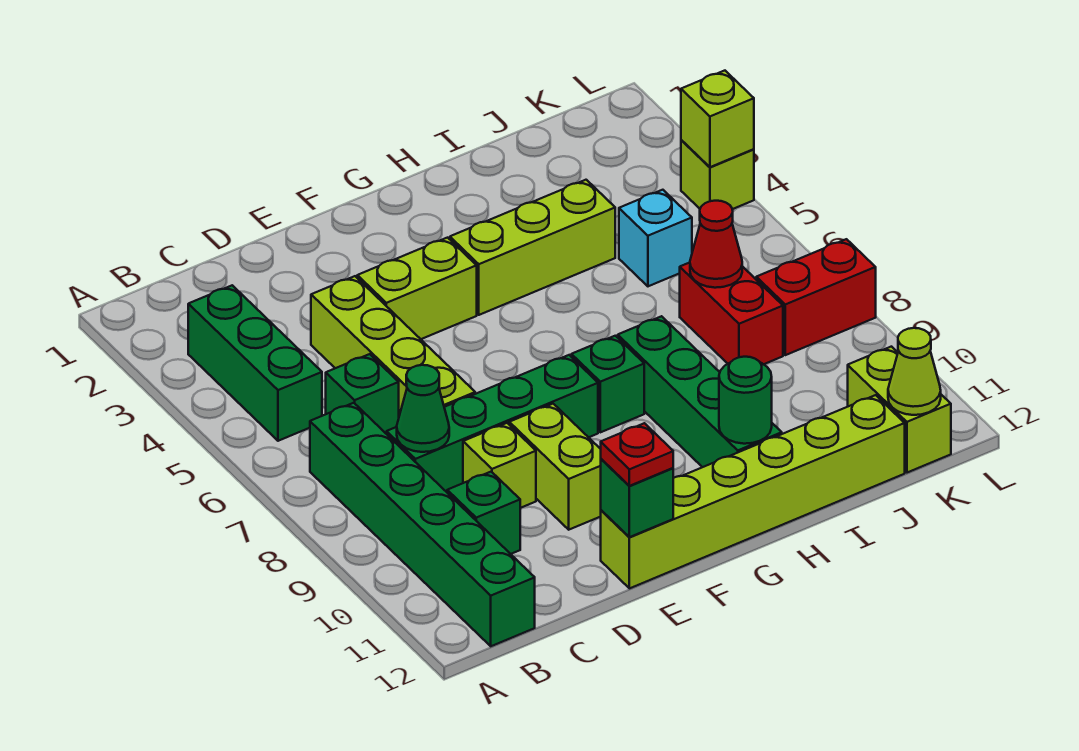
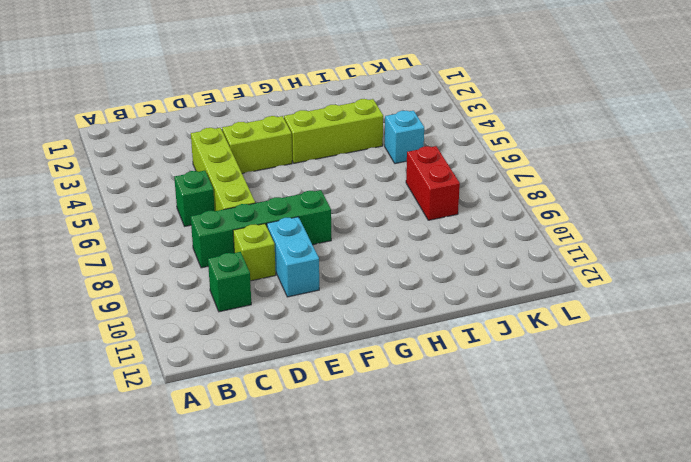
cyan brick E9:E10 level 1 -> lime brick E9:E10 level 1
none -> green brick B3:B5 level 1
none -> green brick B7:B12 level 1
none -> lime brick E12:J12 level 1

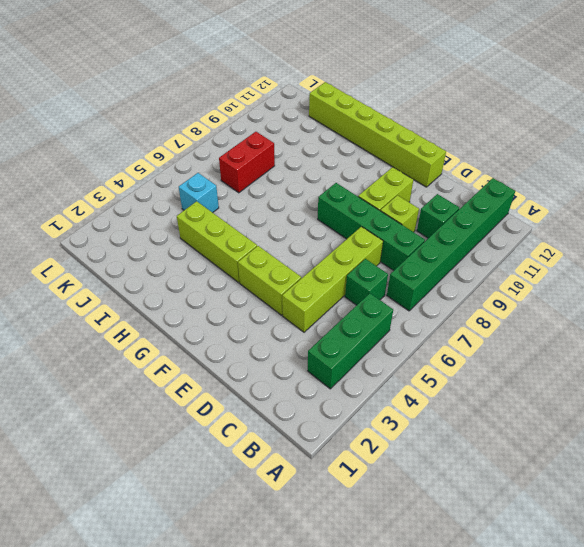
none -> green brick G8 level 1
none -> green brick H8:H11 level 1
none -> red brick K8:L8 level 1

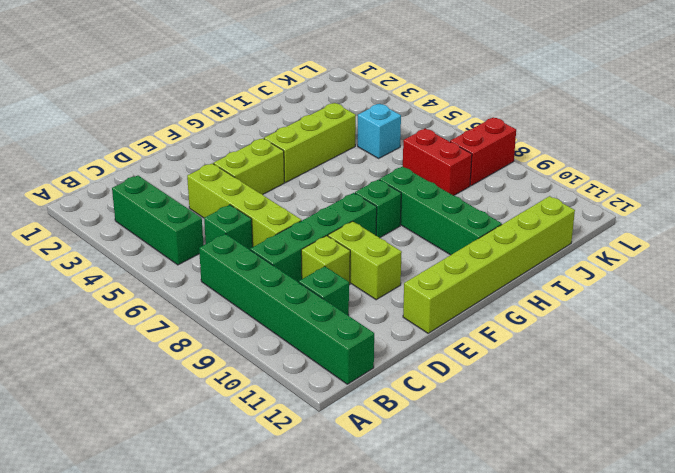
none -> lime brick K11:K12 level 1
none -> lime brick L4 level 1
none -> green cone C8 level 2

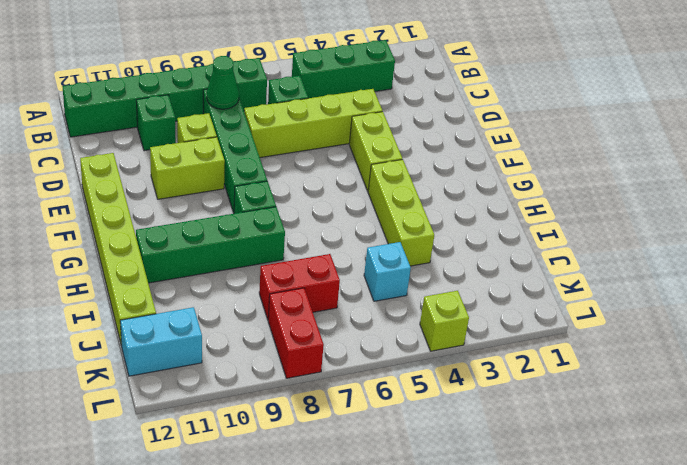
cyan brick K11:K12 level 1 -> lime brick K11:K12 level 1
none -> green brick E12 level 2
none -> green round brick H11 level 2
none -> red cone J7 level 2

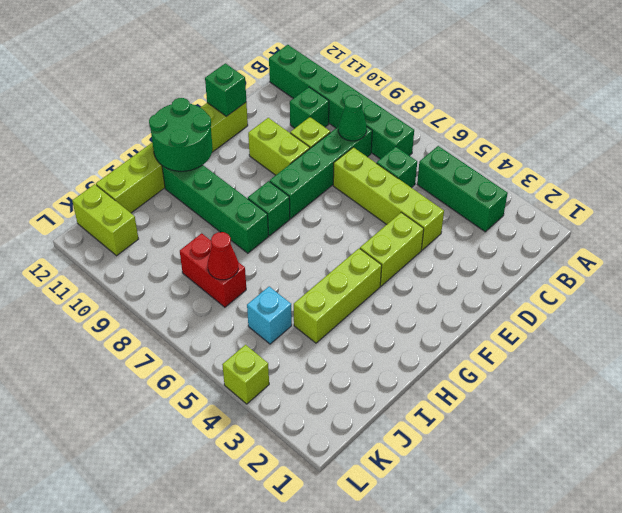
green round brick G11:H12 level 2 -> green round brick H11 level 2
none -> red brick K8:L8 level 1
none -> lime cone K12 level 2
none -> lime brick L4 level 2

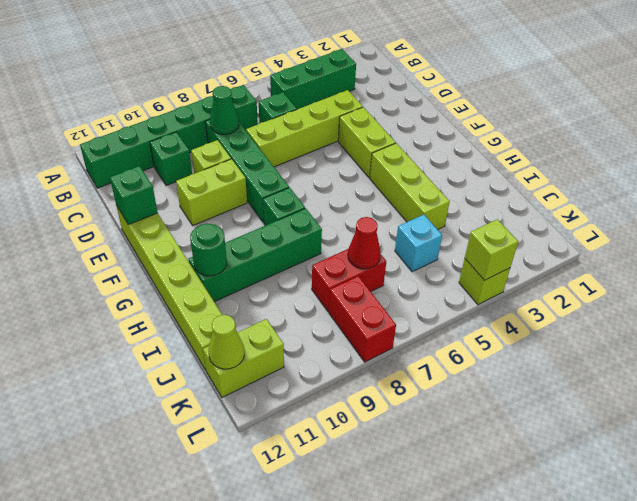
none -> red plate E12 level 3

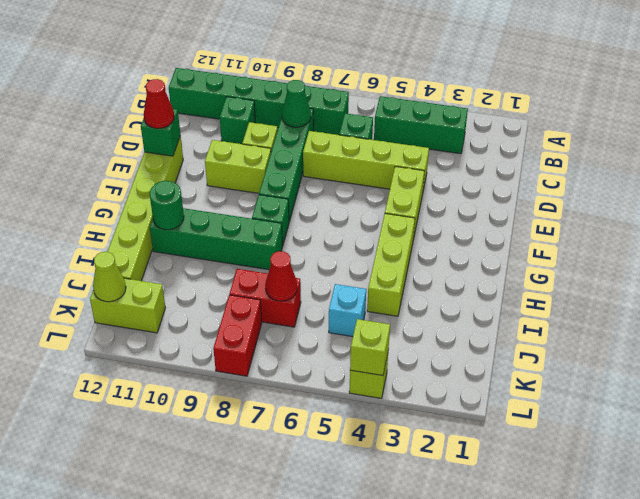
red cone E12 level 3 -> red plate E12 level 3

